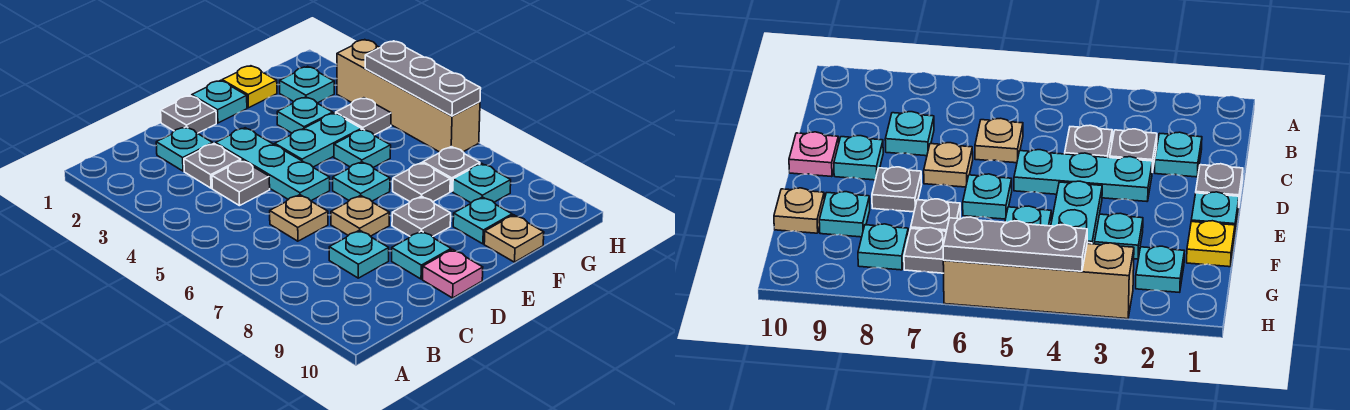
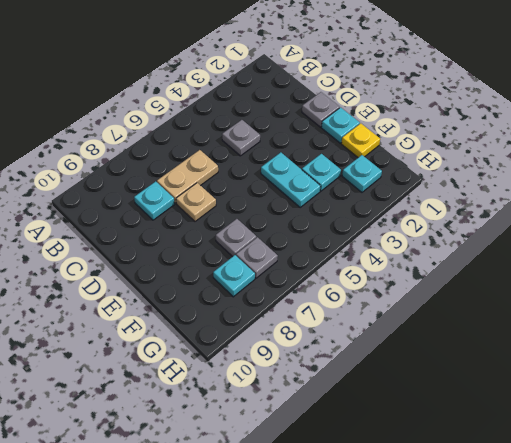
tan plate C6:C7 level 1 -> tan plate C6 level 1
none -> cyan plate C2 level 1
none -> grey plate C3 level 1
none -> cyan plate D3:D5 level 1

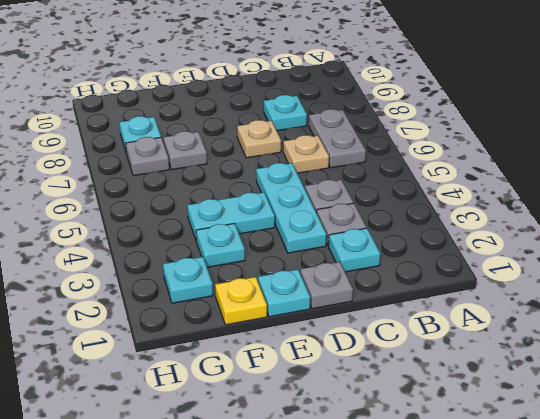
grey plate B6:B7 level 1 -> none
none -> cyan plate D9 level 1
none -> pink plate D10 level 1
none -> cyan plate E6 level 1

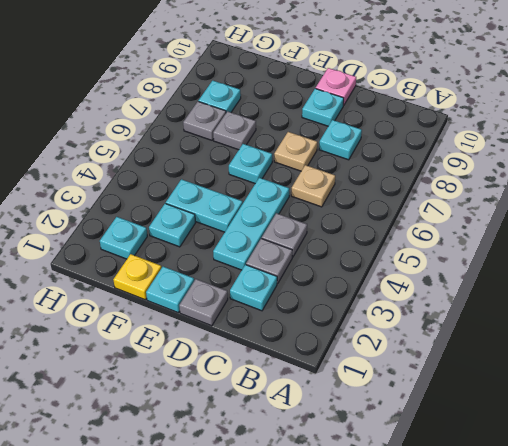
none -> grey plate E8 level 1
none -> cyan plate F5 level 1
none -> cyan plate F9 level 1

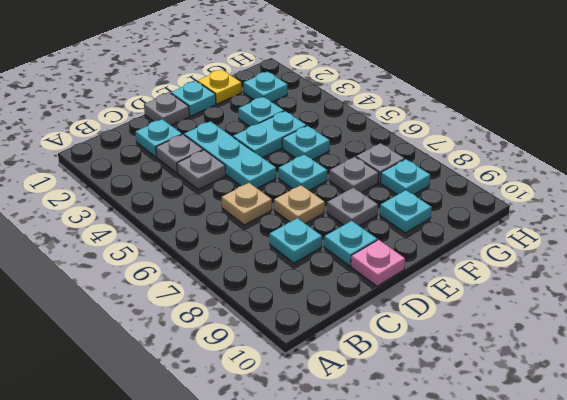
none -> tan plate F10 level 1
none -> grey plate G4 level 1
none -> tan brick H3:H6 level 1

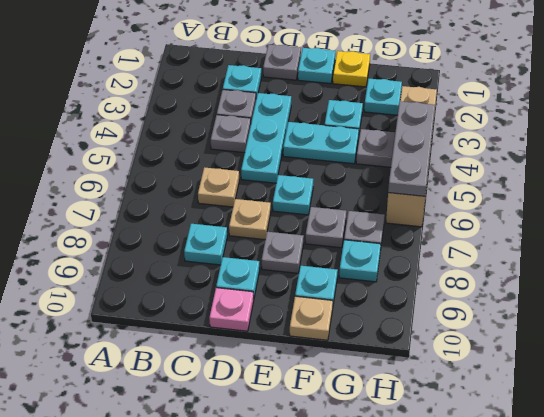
none -> cyan plate F5 level 1

